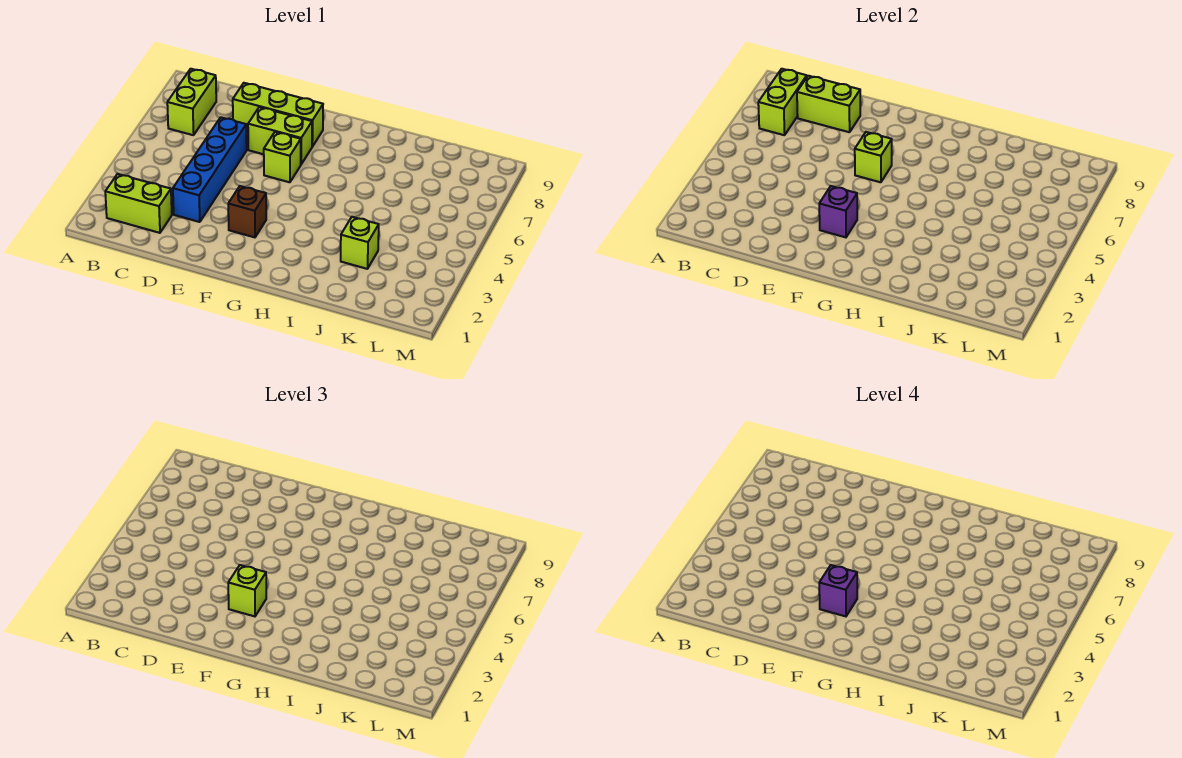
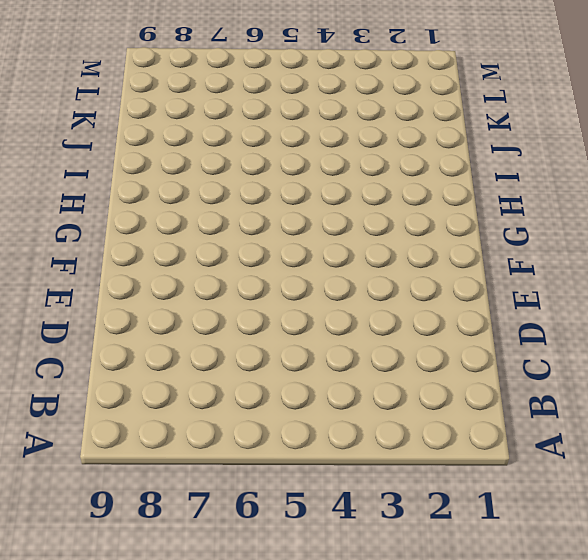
none -> lime brick B2:C2 level 1
none -> lime brick B7:B8 level 1
none -> blue brick D3:D6 level 1

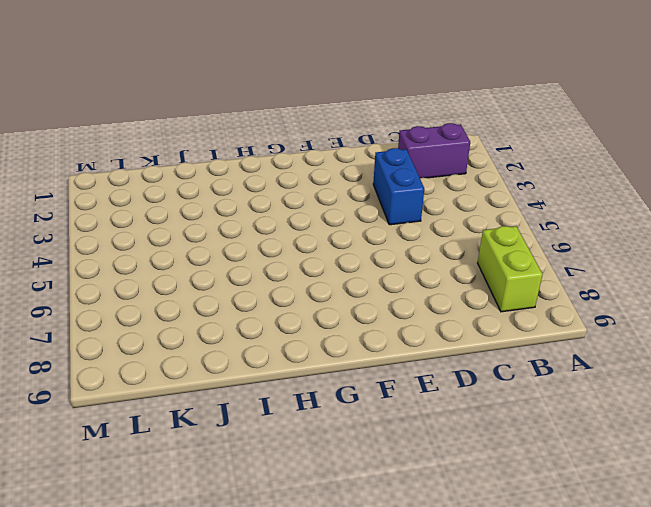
purple brick B2:C2 level 1 -> lime brick B2:C2 level 1
blue brick D3:D4 level 1 -> blue brick D3:D6 level 1
none -> lime brick D8:F8 level 1
none -> lime brick E7:F7 level 1
none -> brown brick F3 level 1

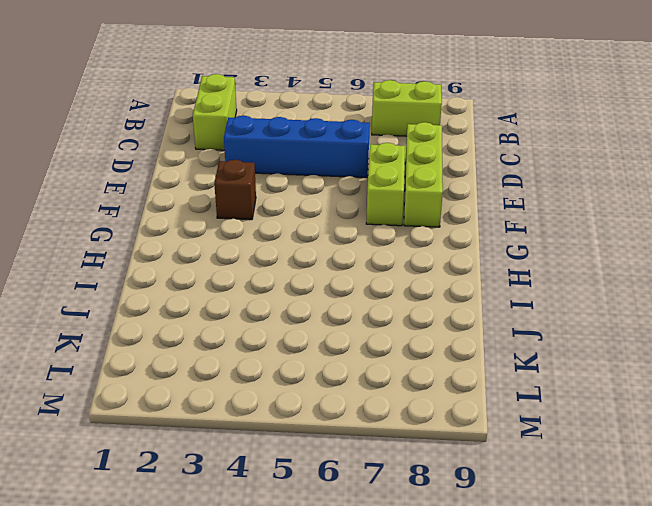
none -> lime brick F6 level 1
none -> lime brick J3 level 1
none -> lime brick B7:B8 level 2

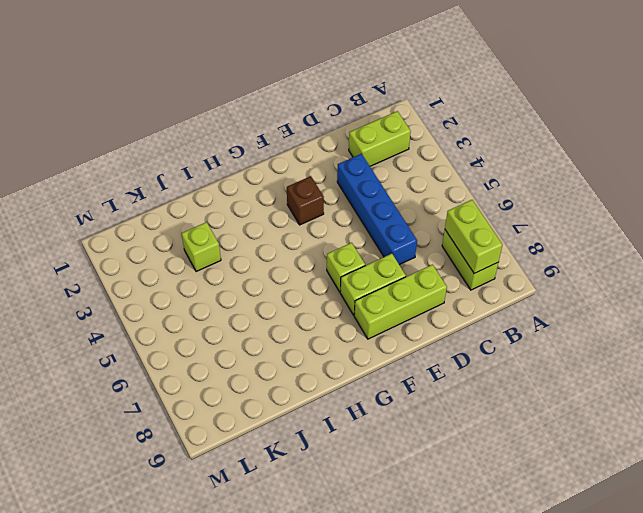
none -> lime brick C8:D8 level 2
none -> purple brick F3 level 2
none -> lime brick F6 level 2

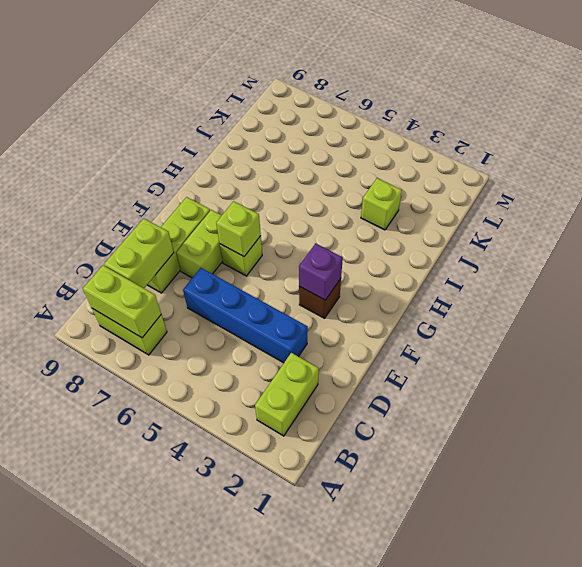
none -> lime brick F3 level 3
none -> purple brick F3 level 4

